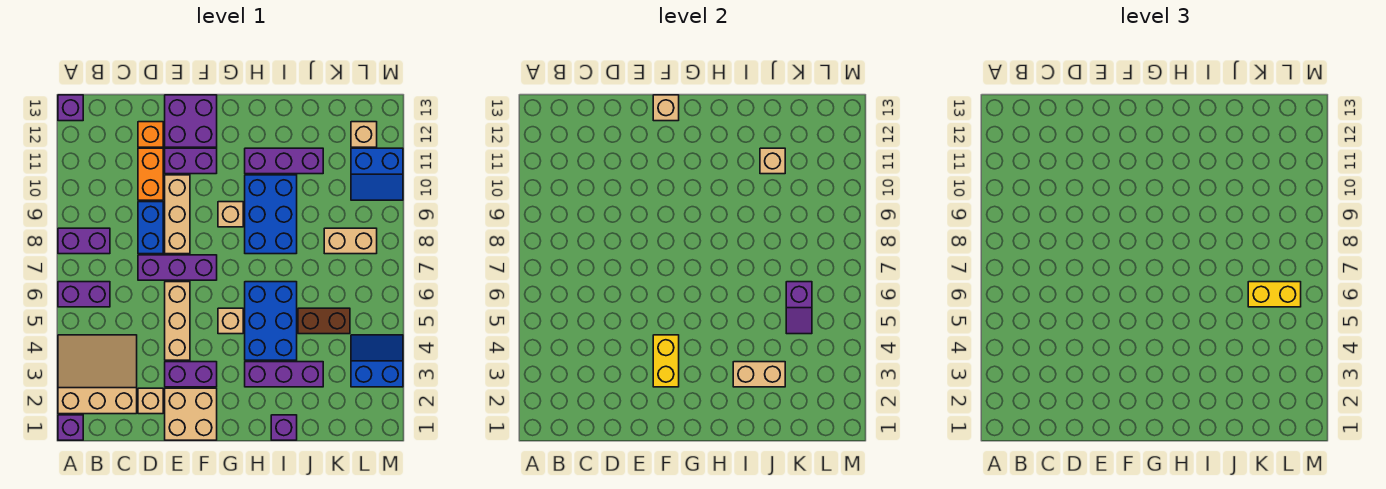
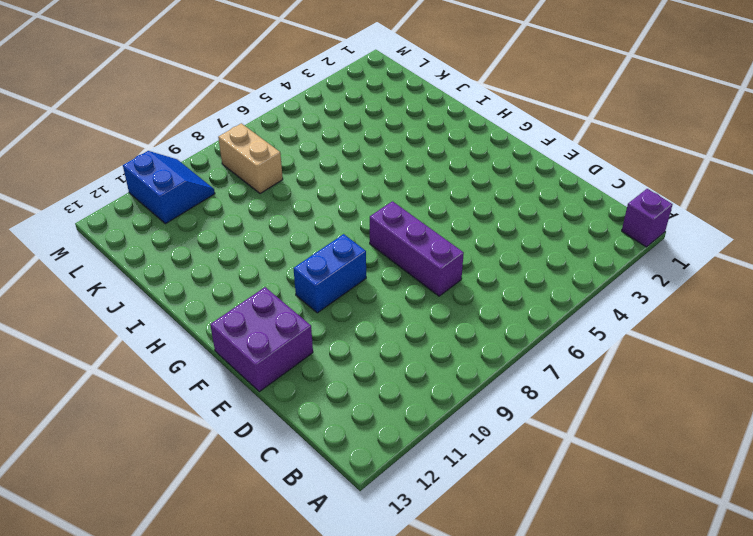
blue brick F9:F10 level 1 -> blue brick D8:D9 level 1
none -> tan slope A2:C4 level 1 top 2
none -> purple brick A6:B6 level 1
none -> purple brick A8:B8 level 1
none -> purple brick A13 level 1

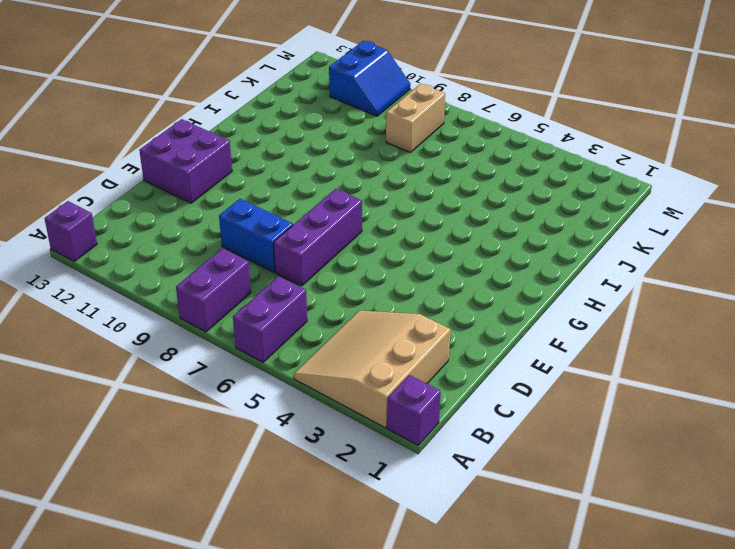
none -> tan brick D2 level 1
none -> orange brick D10:D11 level 1
none -> orange brick D12 level 1
none -> tan brick E1:F2 level 1

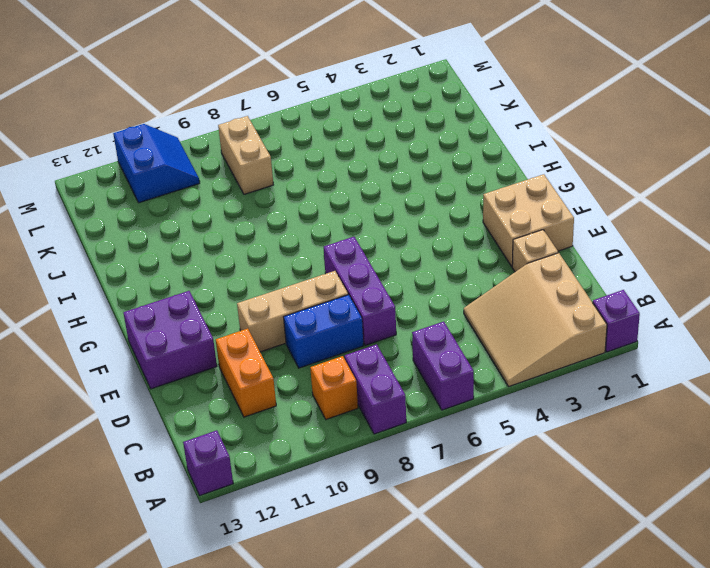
orange brick B9 level 1 -> orange brick D12 level 1
orange brick C11:D11 level 1 -> orange brick D10:D11 level 1
none -> purple brick E3:F3 level 1
none -> tan brick E4:E6 level 1
none -> purple brick E11:F11 level 1
none -> tan brick G5 level 1

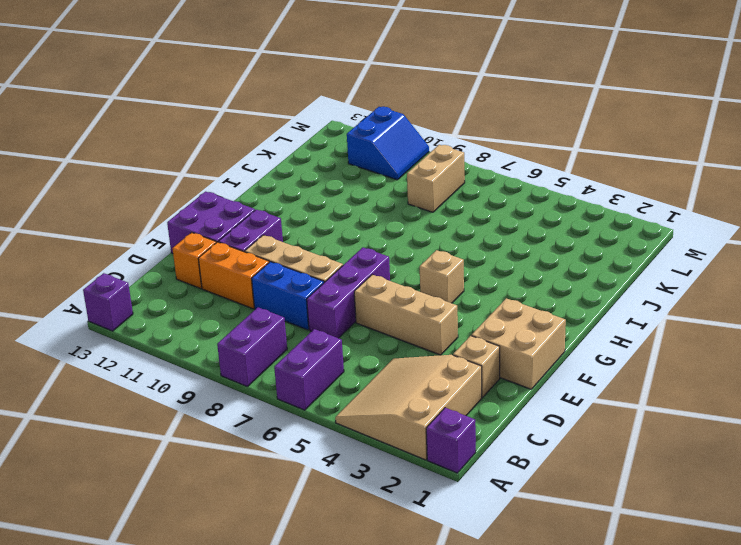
none -> purple brick E3:F3 level 1
none -> tan brick G9 level 1
none -> purple brick H3:J3 level 1
none -> blue brick H4:I6 level 1

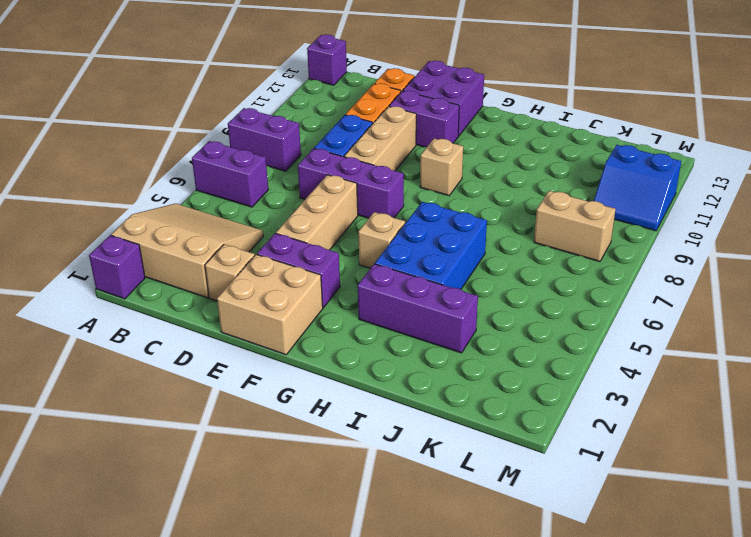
none -> blue brick H8:I10 level 1
none -> purple brick H11:J11 level 1
none -> purple brick I1 level 1
none -> brown brick J5:K5 level 1

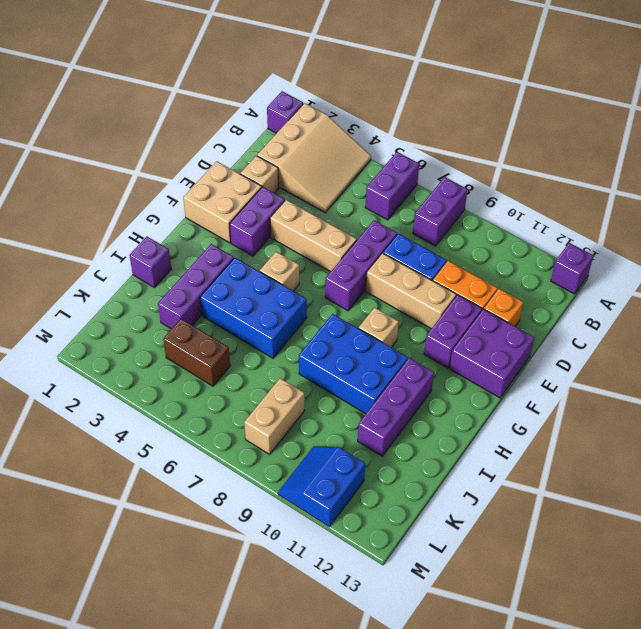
brown brick K4:K5 level 1 -> brown brick J5:K5 level 1
none -> blue slope L3:M4 level 1 top 3
none -> tan brick L12 level 1
none -> yellow brick F3:F4 level 2
none -> tan brick F13 level 2

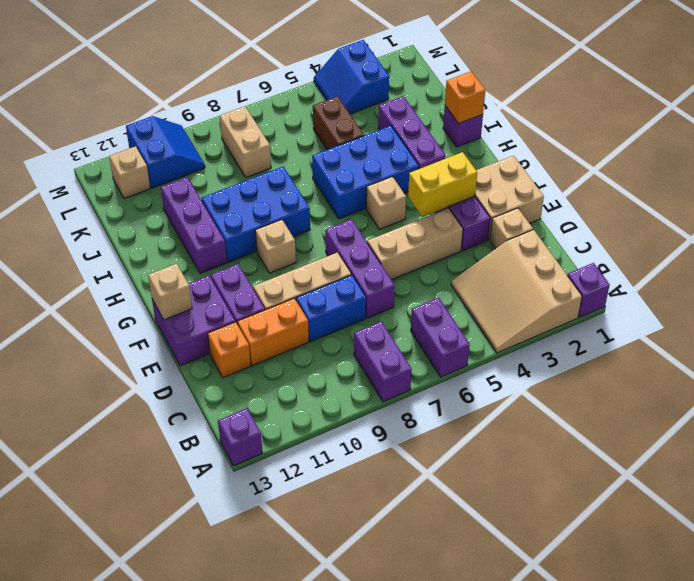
orange brick I1 level 2 -> none
none -> tan brick I3:J3 level 2
none -> tan brick J11 level 2
none -> purple slope K5:K6 level 2 top 6
none -> yellow brick K6:L6 level 3

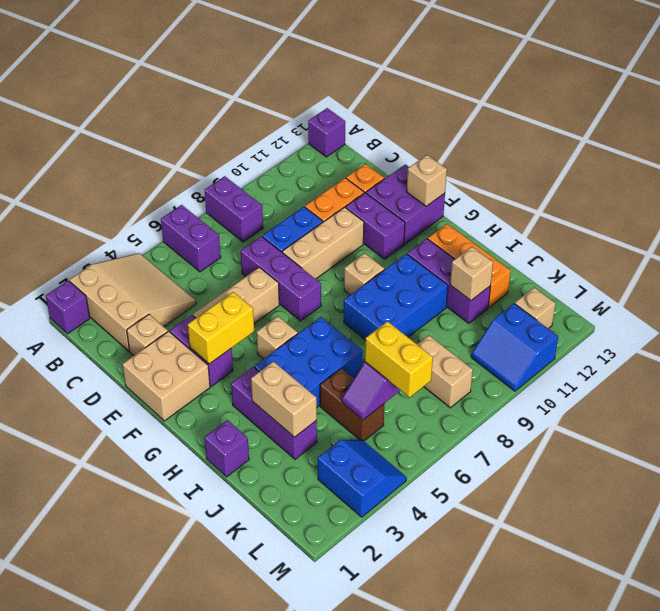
orange brick H12:J12 level 1 -> none

